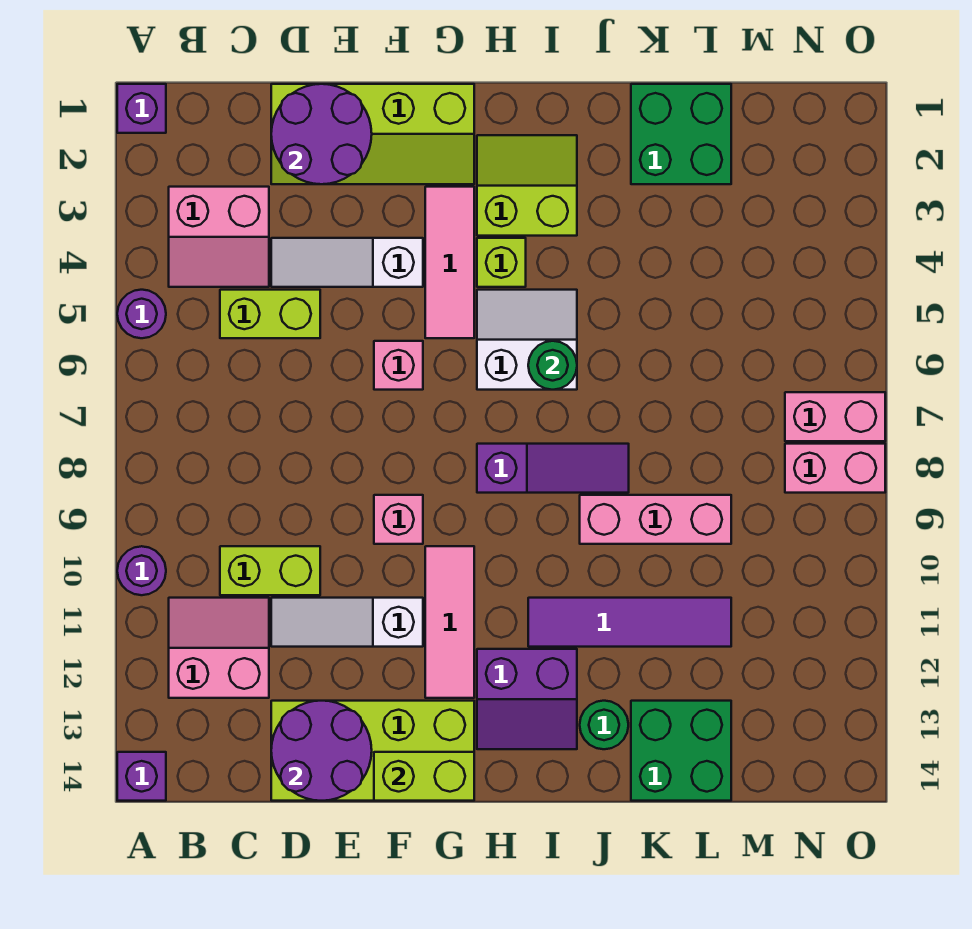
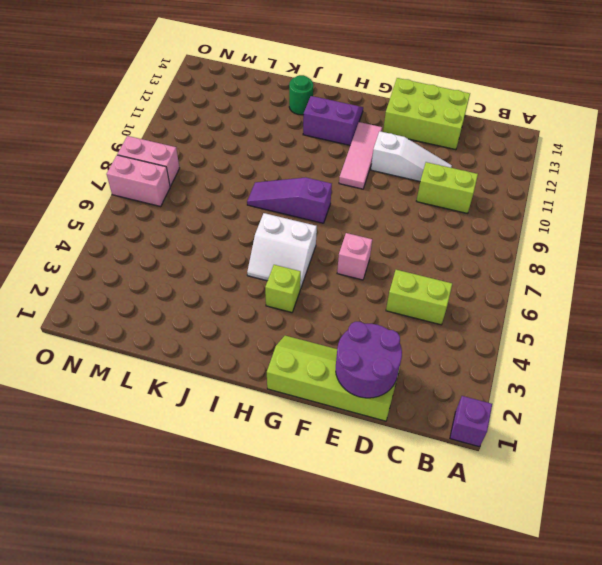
lime brick D13:F14 level 1 -> lime brick D13:G14 level 1
none -> purple round brick A5 level 1
none -> purple round brick A10 level 1
none -> purple brick A14 level 1
none -> pink slope B3:C4 level 1 top 3

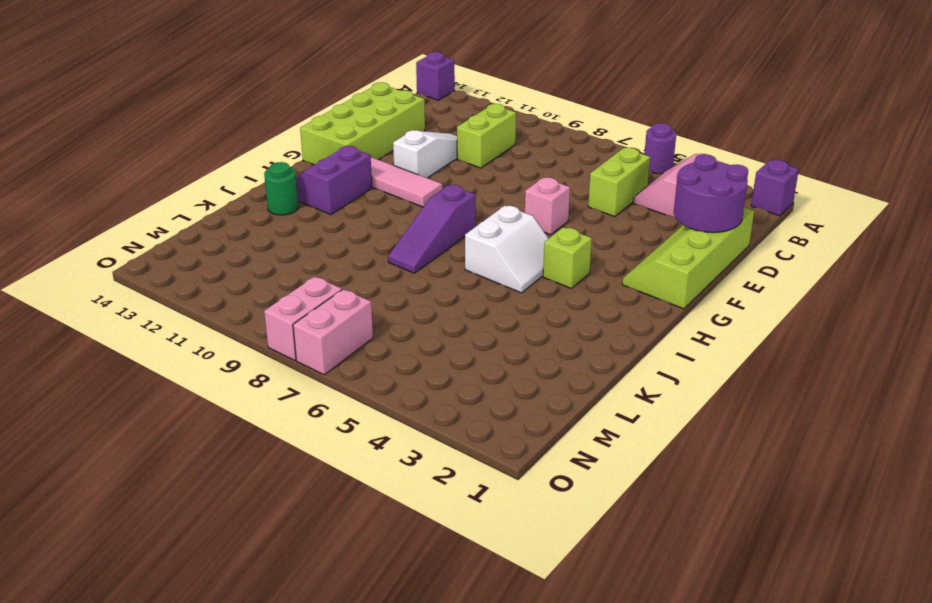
none -> purple round brick A10 level 1
none -> pink slope B11:C12 level 1 top 12
none -> white slope D4:F4 level 1 top F
none -> pink brick F9 level 1

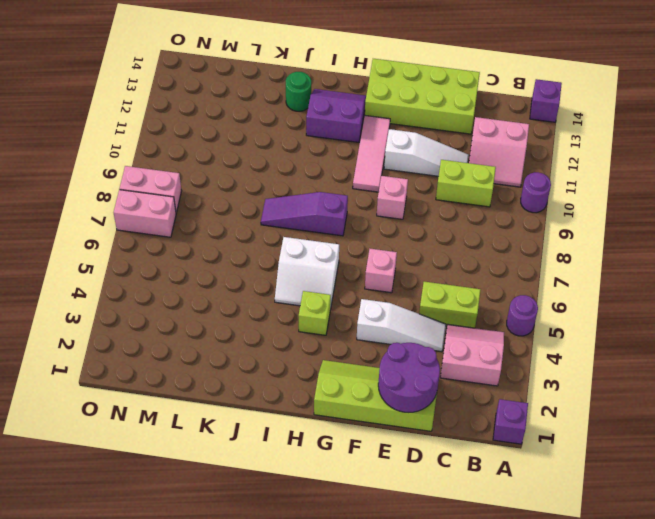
none -> pink tile G3:G5 level 1
none -> lime slope H2:I3 level 1 top 3
none -> purple tile I11:L11 level 1
none -> pink brick J9:L9 level 1

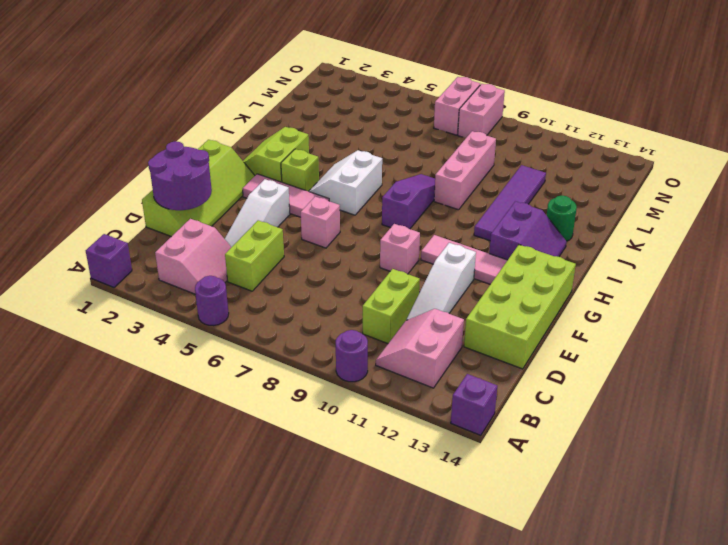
none -> green brick K1:L2 level 1
none -> green brick K13:L14 level 1
none -> purple round brick D13:E14 level 2
none -> lime brick F14:G14 level 2

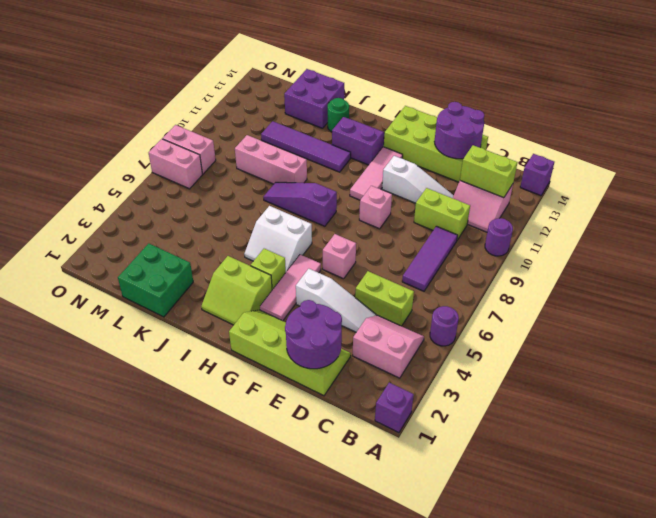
lime brick B12:C12 level 2 -> lime brick F14:G14 level 2
purple tile C7:C9 level 1 -> none
purple brick K13:L14 level 1 -> green brick K13:L14 level 1
none -> green round brick I6 level 2

